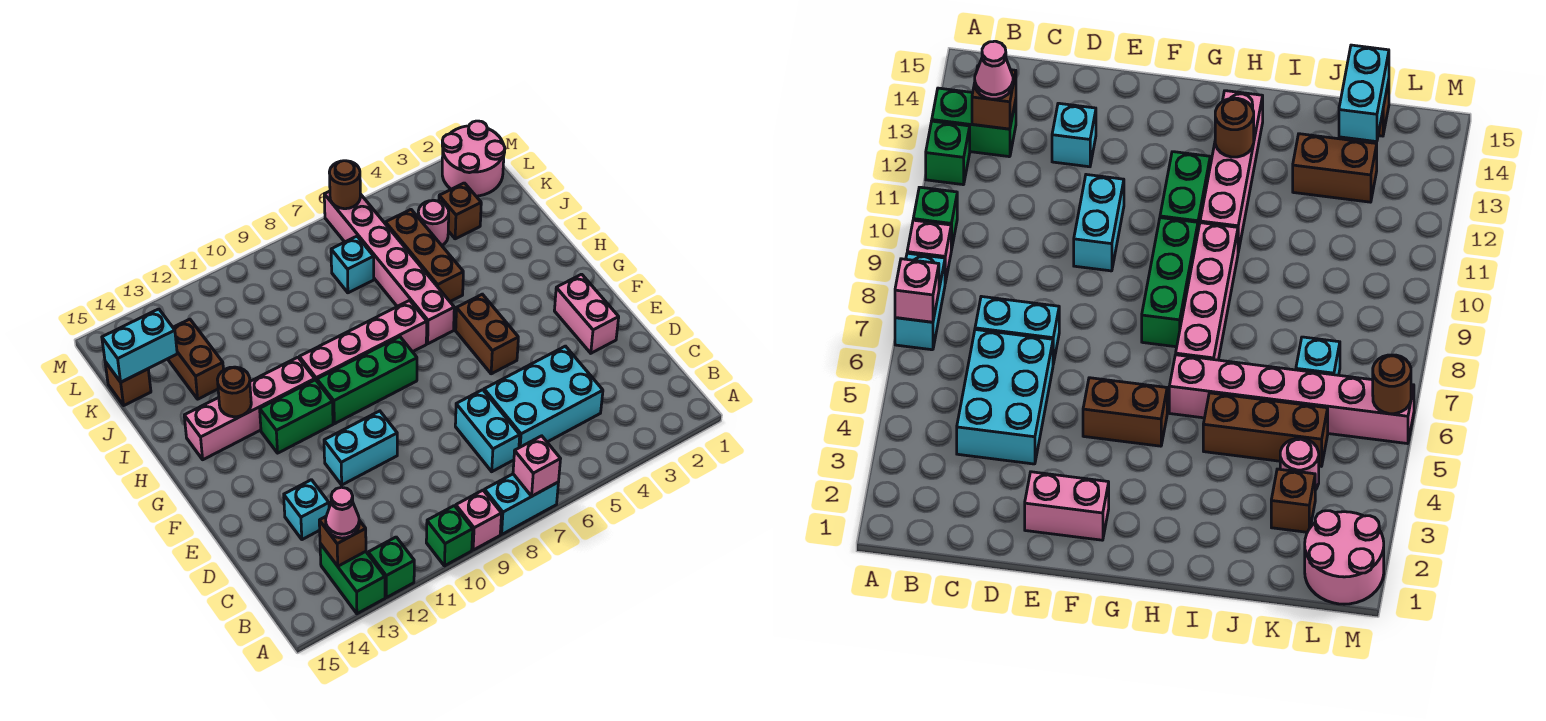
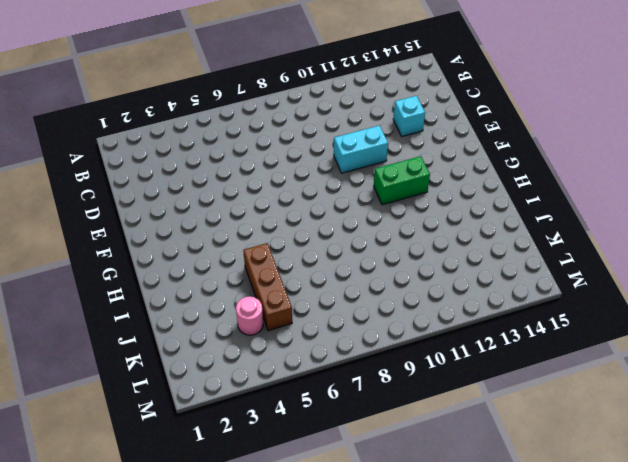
none -> cyan brick A7:A8 level 1
none -> pink brick A9 level 1
none -> green brick A10 level 1

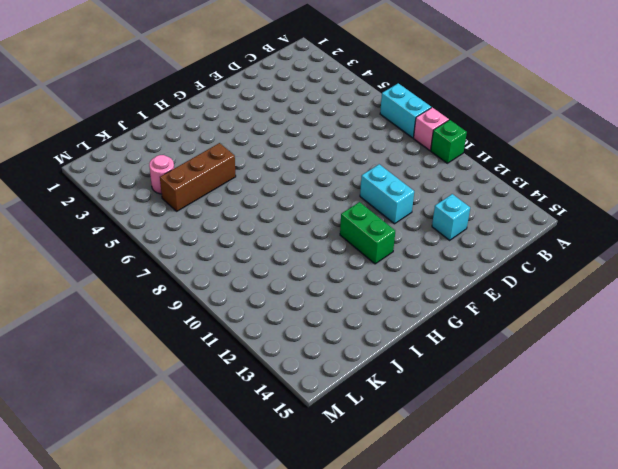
none -> green brick A12 level 1
none -> green brick A13:B13 level 1
none -> cyan brick C4:D6 level 1

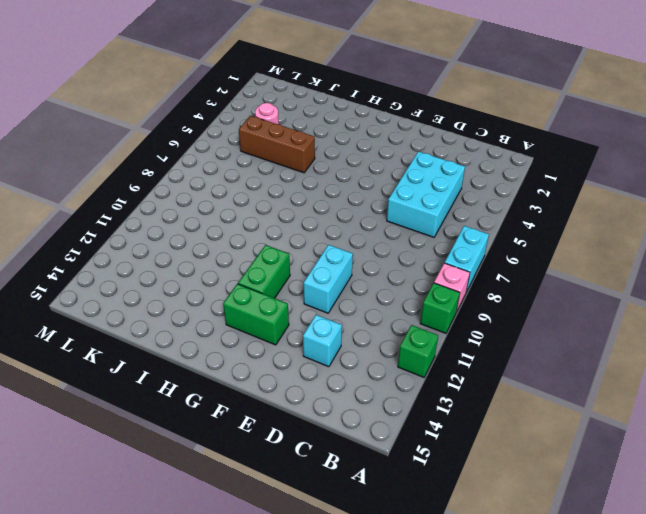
green brick F13:G13 level 1 -> green brick A13:B13 level 1
none -> cyan brick C7:D7 level 1
none -> pink brick E2:F2 level 1
none -> brown brick F5:G5 level 1

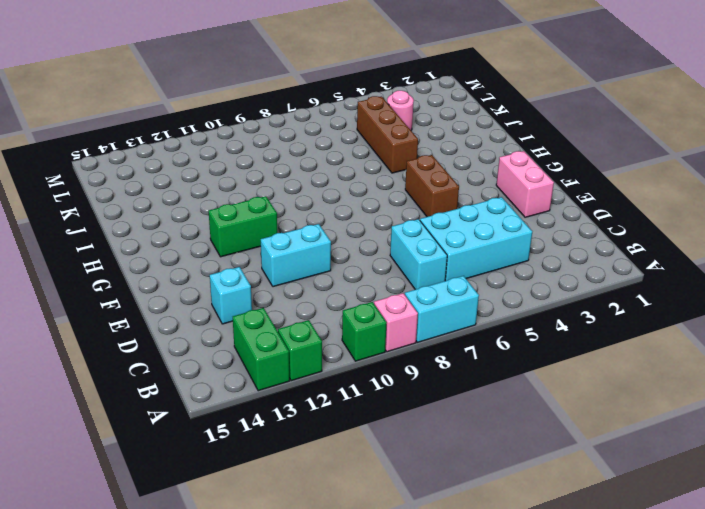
none -> green brick G8:G10 level 1
none -> pink brick H6:M6 level 1
none -> pink brick H7:H10 level 1

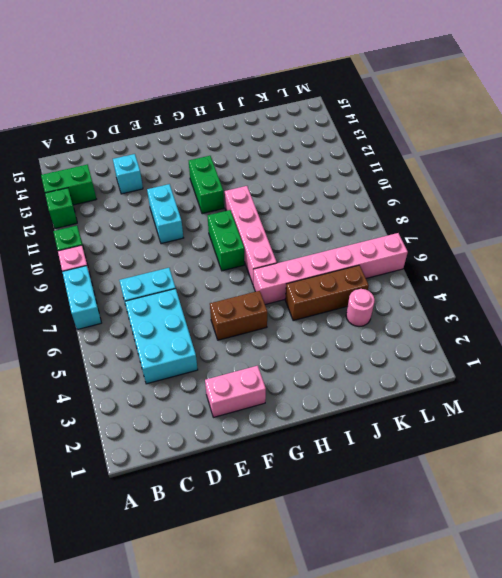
green brick G8:G9 level 1 -> green brick G8:G10 level 1
none -> pink brick H11:H14 level 1
none -> brown brick J13:K13 level 1
none -> brown brick K3 level 1

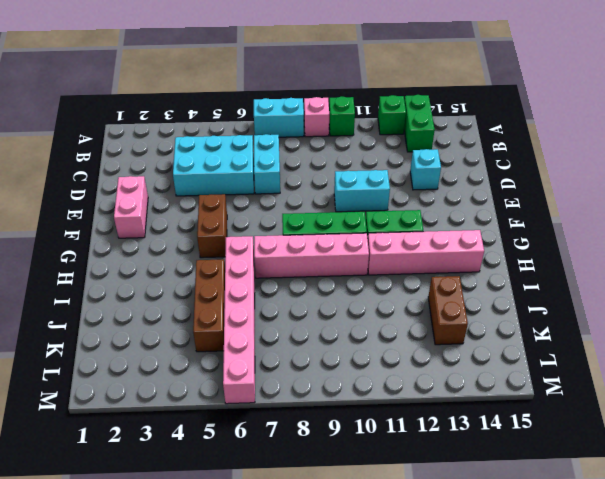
none -> brown brick K3 level 1
none -> pink round brick K4 level 1
none -> cyan brick K7 level 1

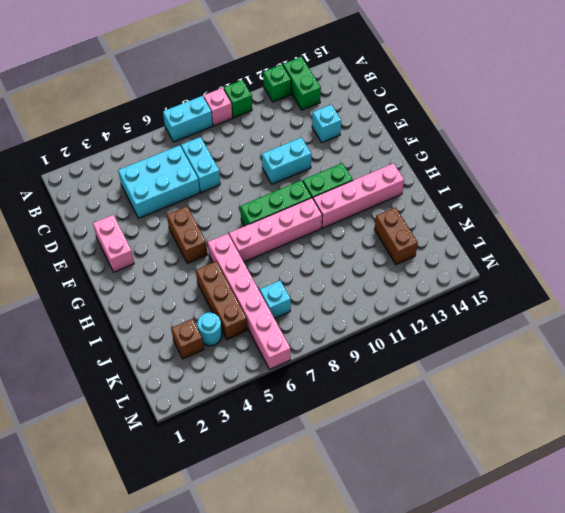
cyan round brick K4 level 1 -> pink round brick K4 level 1
none -> brown brick K15 level 1
none -> pink round brick L1:M2 level 1
none -> pink brick A7 level 2

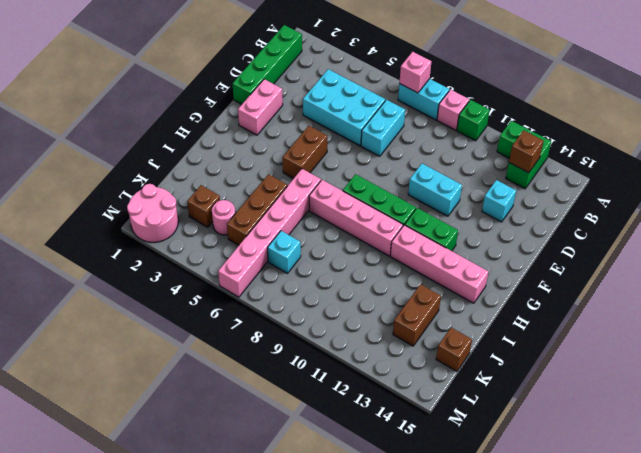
green brick B1:E1 level 1 -> none
none -> brown round brick H13 level 2
none -> cyan brick K14:K15 level 2
none -> brown round brick M6 level 2

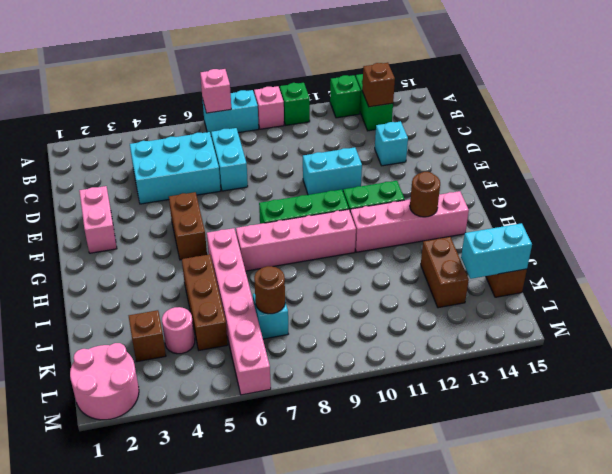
brown round brick K7 level 2 -> brown round brick M6 level 2
none -> pink cone B13 level 3

